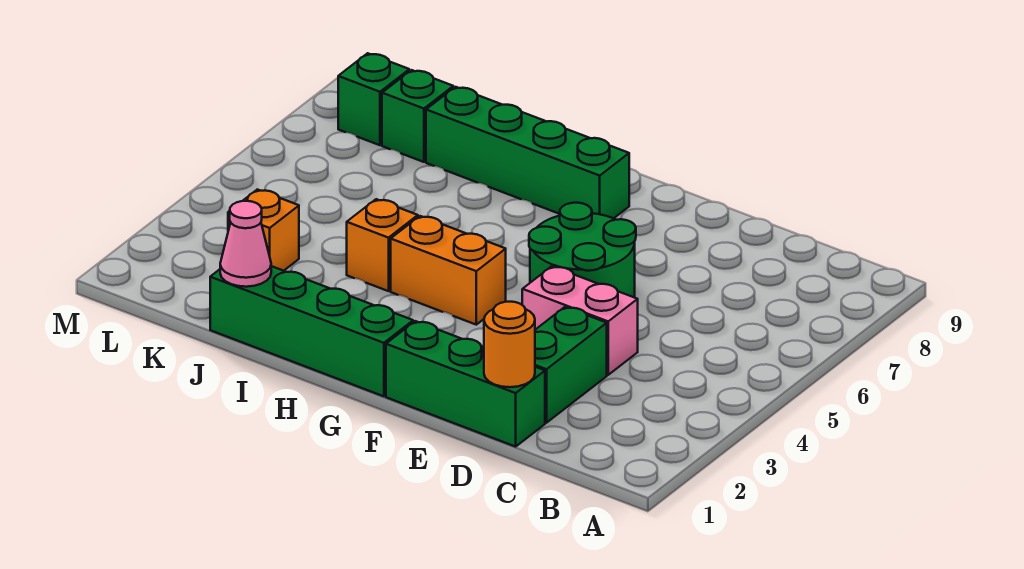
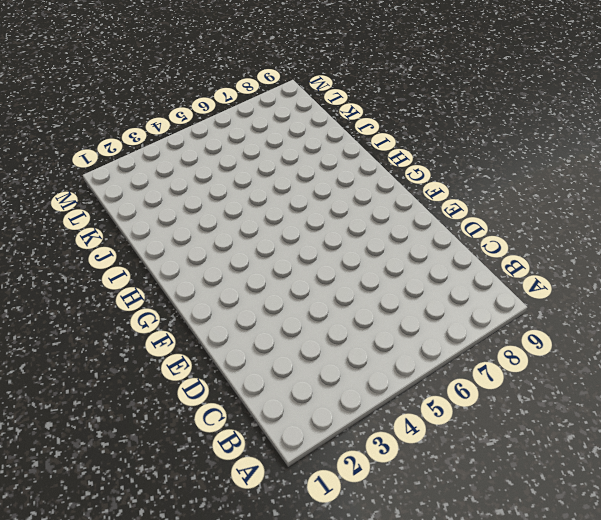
none -> green brick D1:F1 level 1
none -> green brick D2:D3 level 1
none -> pink brick D4:E4 level 1

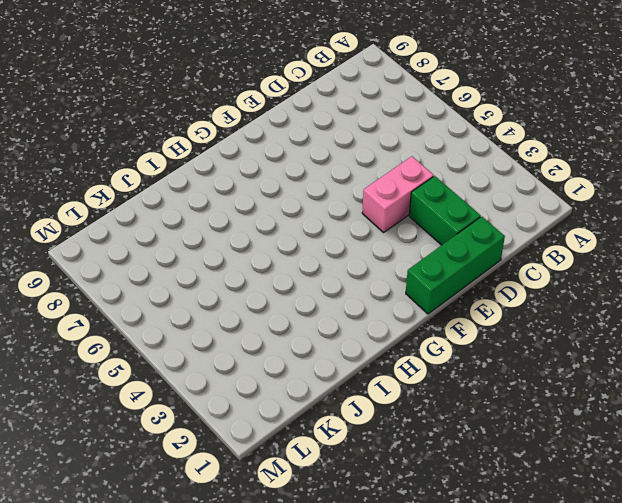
none -> green round brick E5:F6 level 1
none -> green brick G1:J1 level 1
none -> orange brick G4:H4 level 1

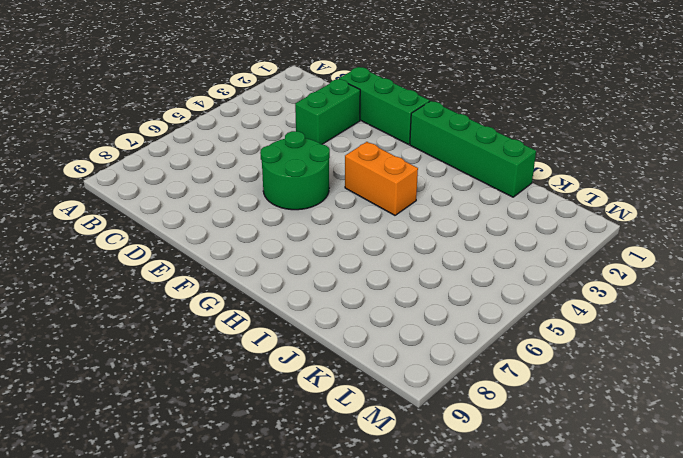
none -> pink brick D4:E4 level 1
none -> green brick G8:J8 level 1
none -> orange brick I4 level 1

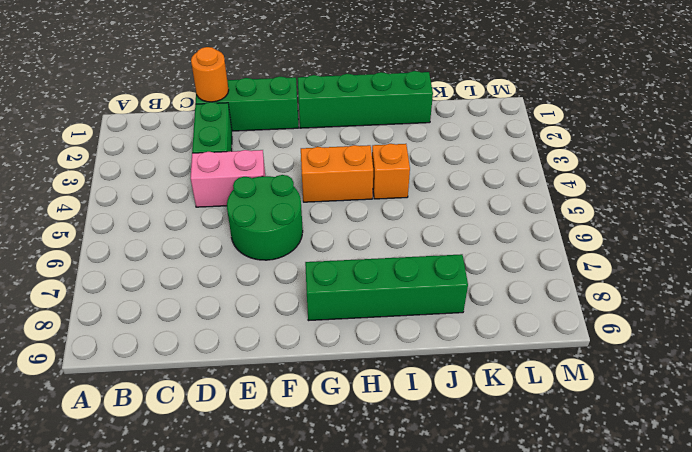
none -> orange brick K3 level 1
none -> green brick K8 level 1
none -> green brick L8 level 1

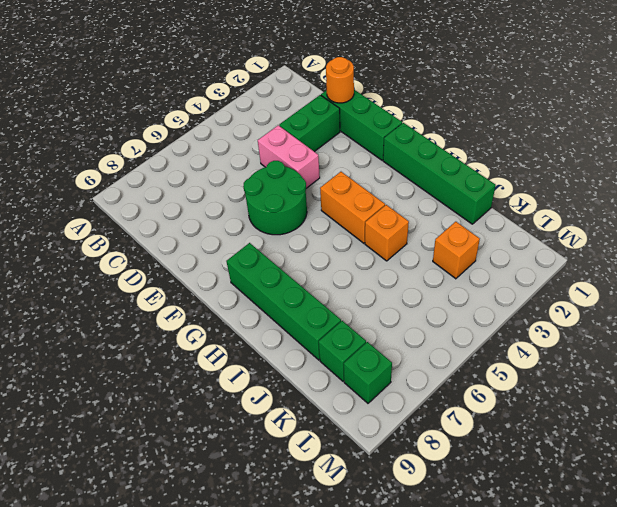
none -> pink cone J1 level 2

